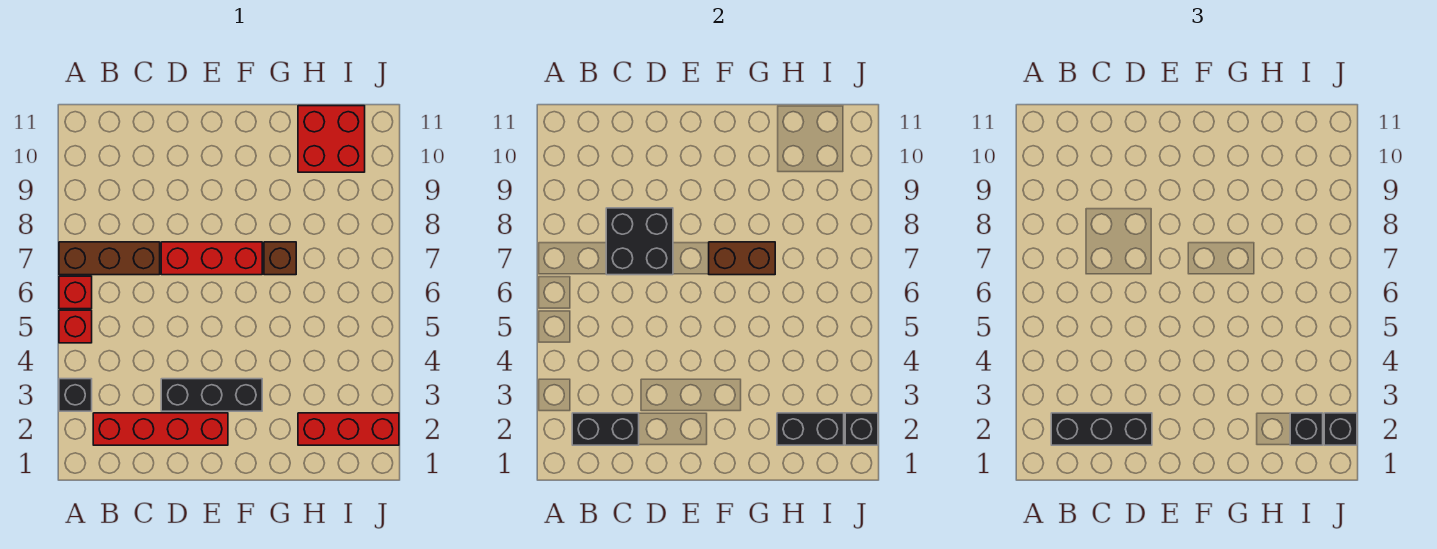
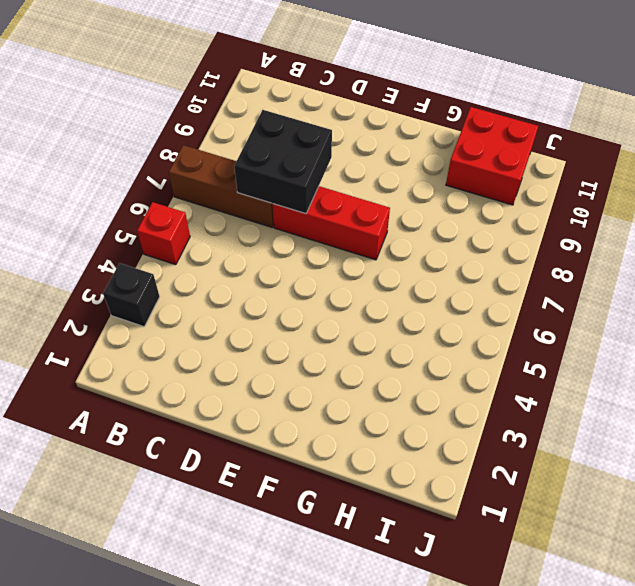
none -> red brick A6 level 1
none -> red brick B2:E2 level 1
none -> black brick D3:F3 level 1

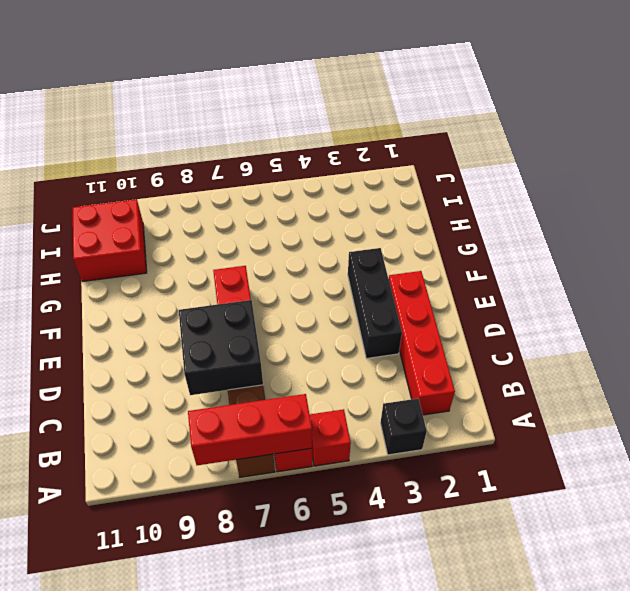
red brick A6:A8 level 2 -> red brick H2:J2 level 1
none -> brown brick G7 level 1
none -> black brick B2:C2 level 2
none -> brown brick F7:G7 level 2

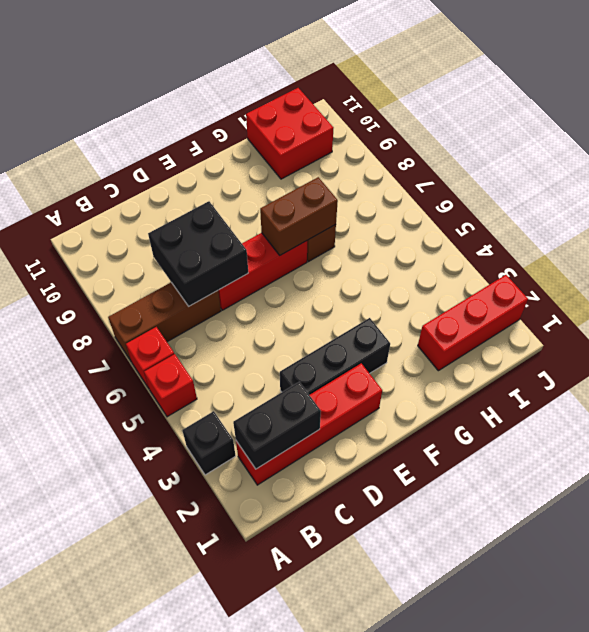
none -> black brick H2:I2 level 2
none -> black brick J2 level 2
none -> black brick B2:D2 level 3

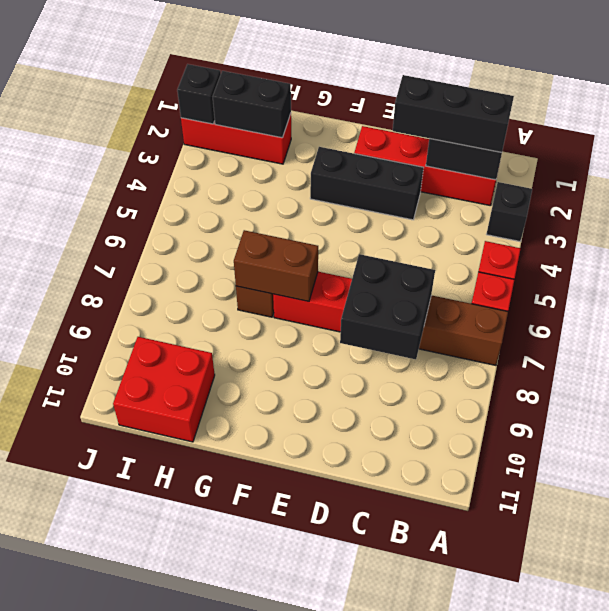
none -> black brick I2 level 3
none -> black brick J2 level 3

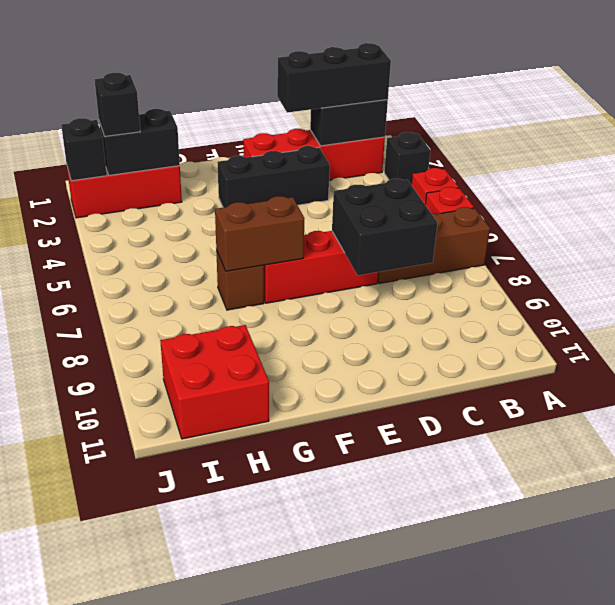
none -> black brick J2 level 3

